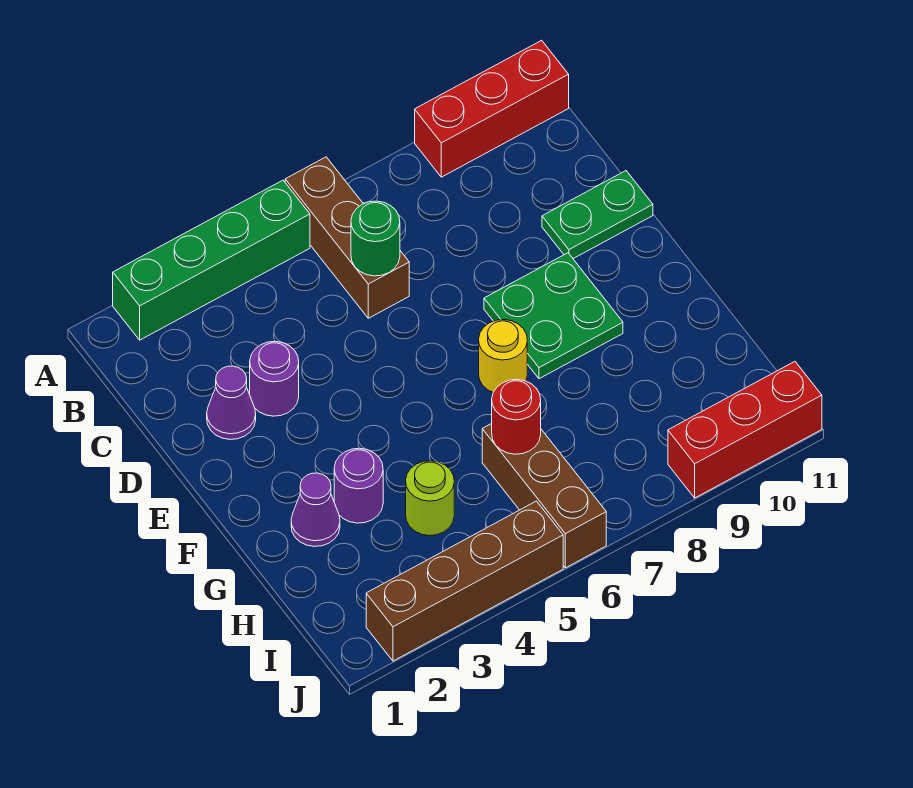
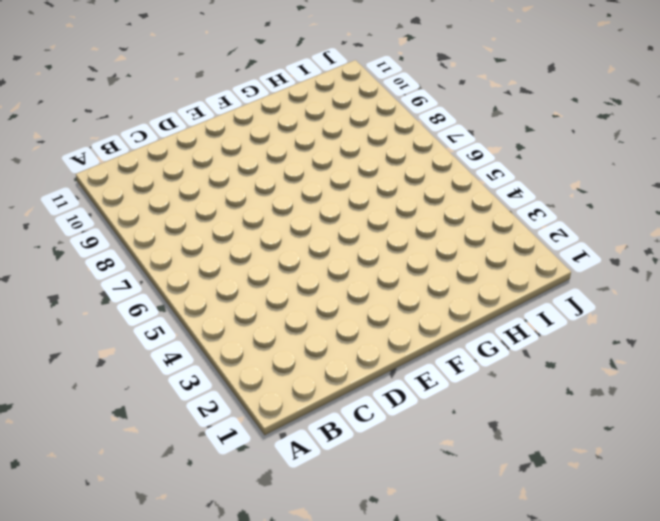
none -> green brick A2:A5 level 1
none -> brown brick A6:C6 level 1
none -> red brick A9:A11 level 1

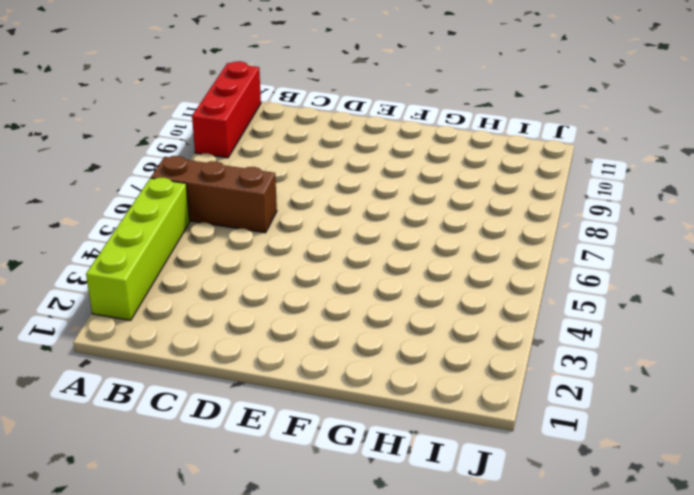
lime brick A2:A5 level 1 -> green brick A2:A5 level 1
none -> purple cone D2 level 1
none -> purple round brick D3 level 1
none -> green plate D10:D11 level 1

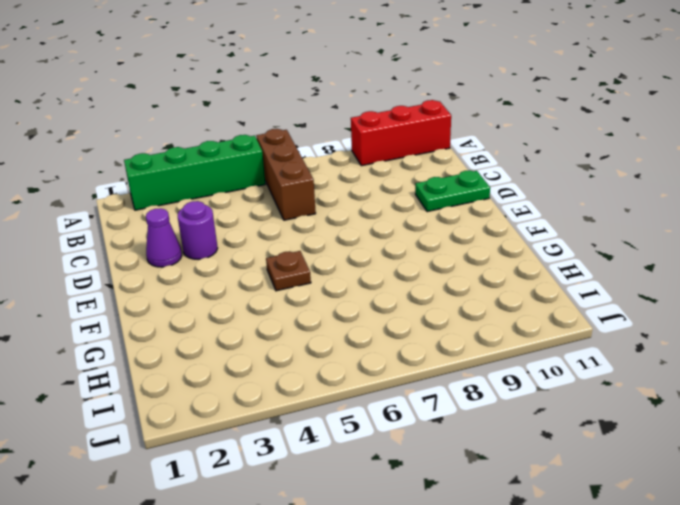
brown plate F5 level 1 -> none
none -> green plate E8:F9 level 1
none -> yellow round brick F7 level 1
none -> purple cone G2 level 1

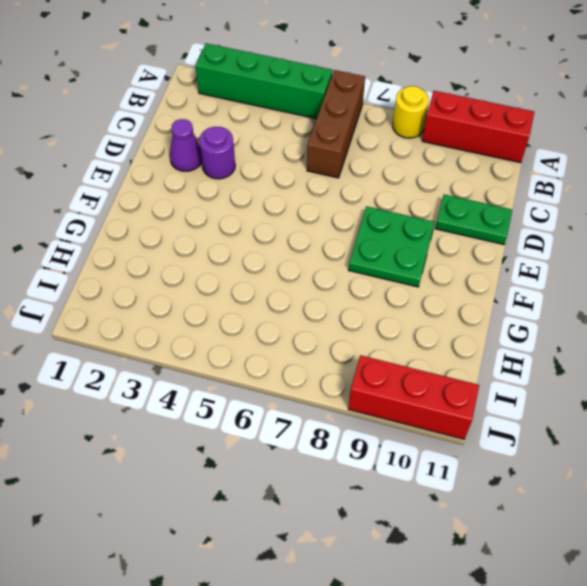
yellow round brick A8 level 1 -> yellow round brick F7 level 1
none -> purple cone G2 level 1
none -> purple round brick G3 level 1
none -> lime round brick H4 level 1

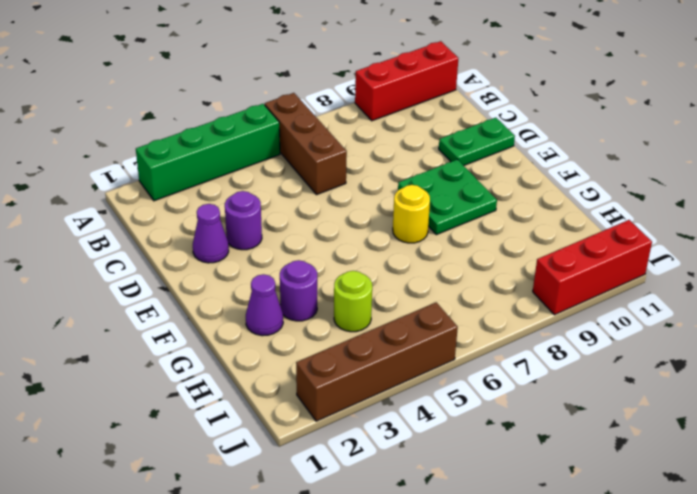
none -> brown brick H6:J6 level 1
none -> green round brick C6 level 2
none -> red round brick H6 level 2

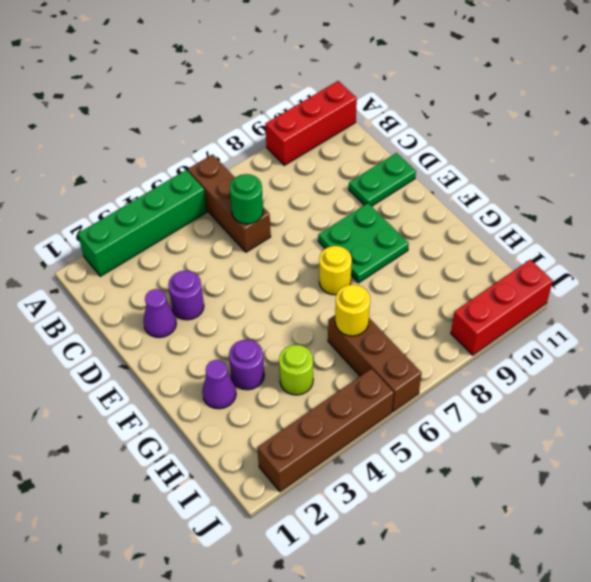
yellow round brick H6 level 2 -> red round brick H6 level 2

